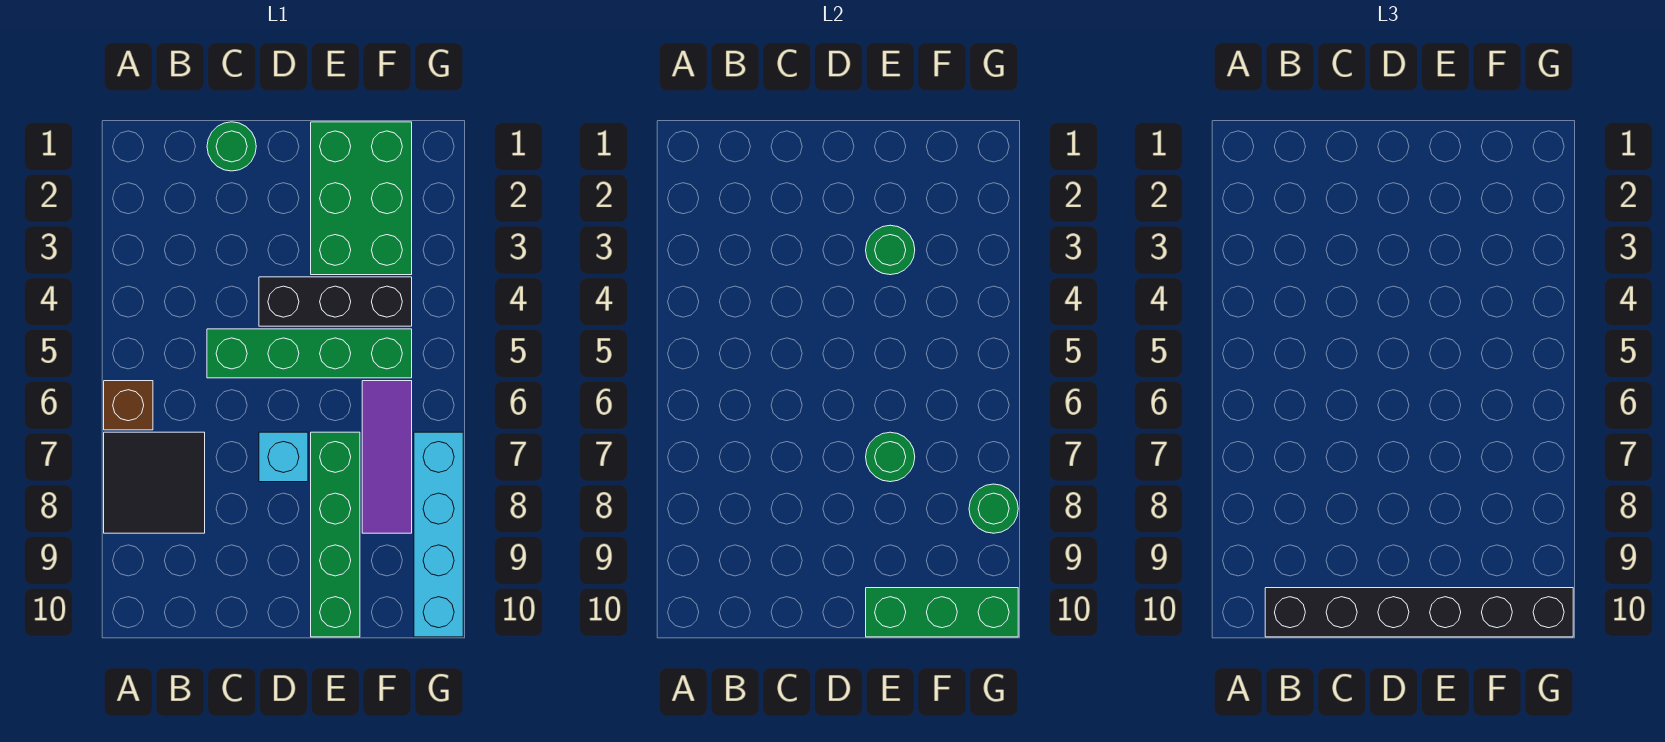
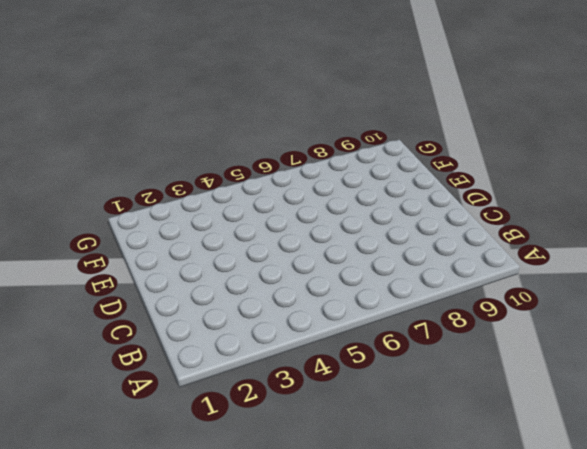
none -> brown brick A6 level 1
none -> black tile A7:B8 level 1
none -> green round brick C1 level 1

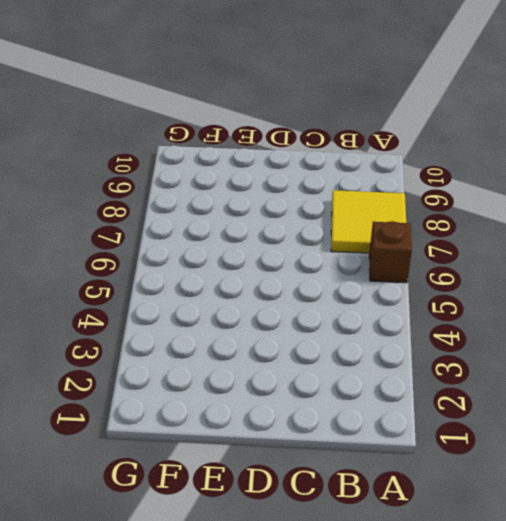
yellow tile A7:B8 level 1 -> black tile A7:B8 level 1
none -> green round brick C1 level 1
none -> green brick C5:F5 level 1
none -> black brick D4:F4 level 1

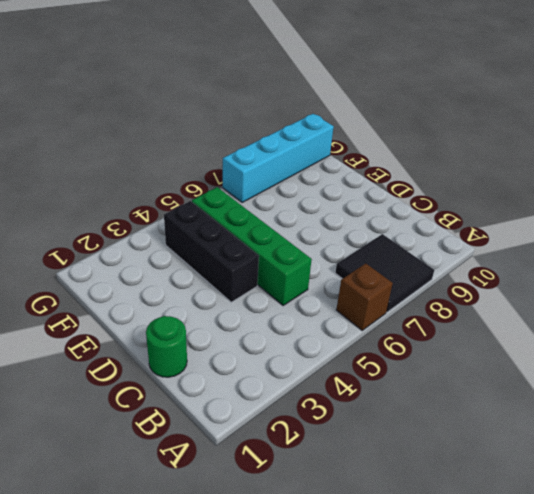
none -> cyan brick D7 level 1
none -> green brick E1:F3 level 1
none -> green brick E7:E10 level 1

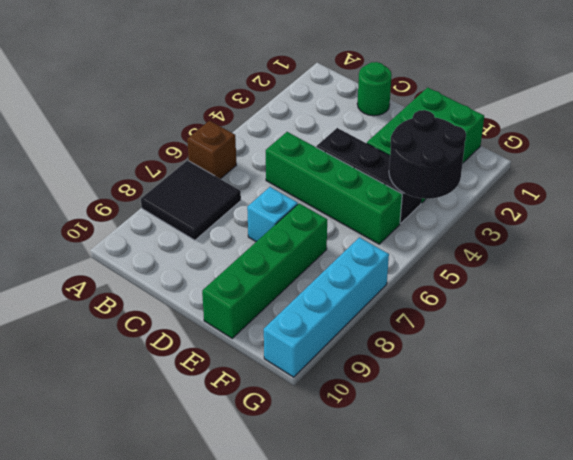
black round brick F3:G4 level 2 -> none
none -> purple tile F6:F8 level 1
none -> green round brick E3 level 2
none -> green round brick E7 level 2

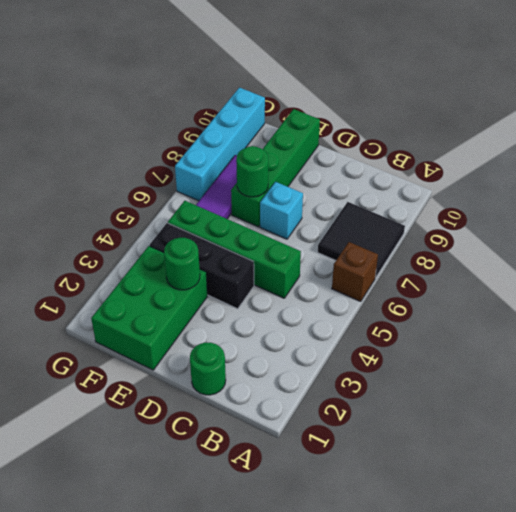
none -> green brick E10:G10 level 2
none -> green round brick G8 level 2
none -> black brick B10:G10 level 3

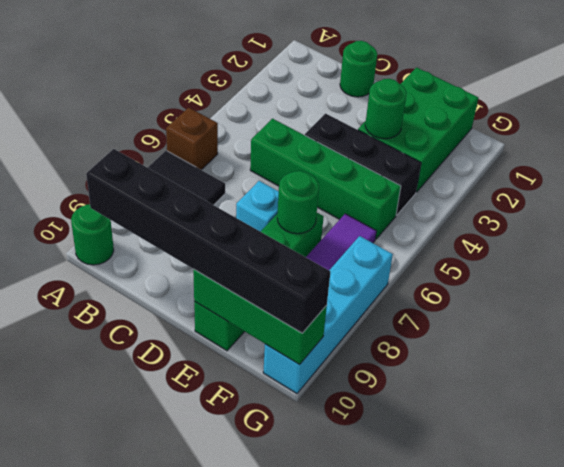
green round brick A10 level 1 -> green round brick G8 level 2

